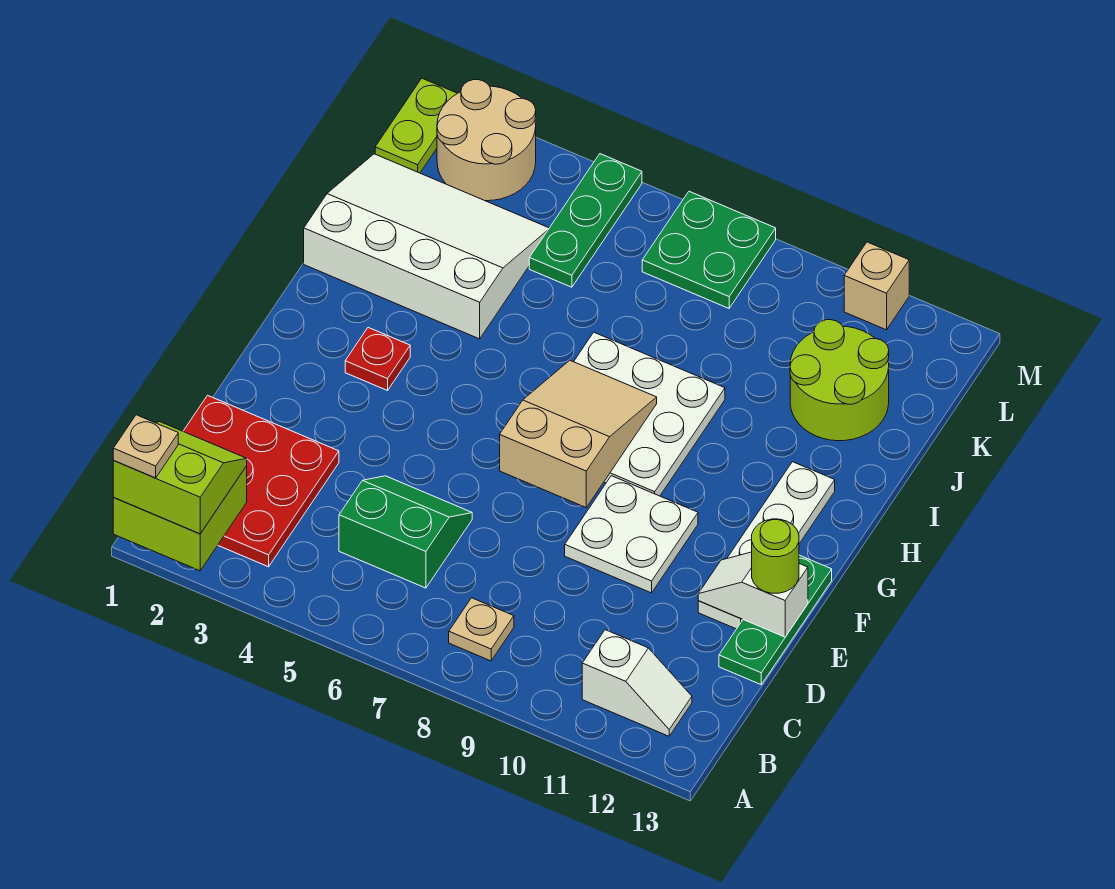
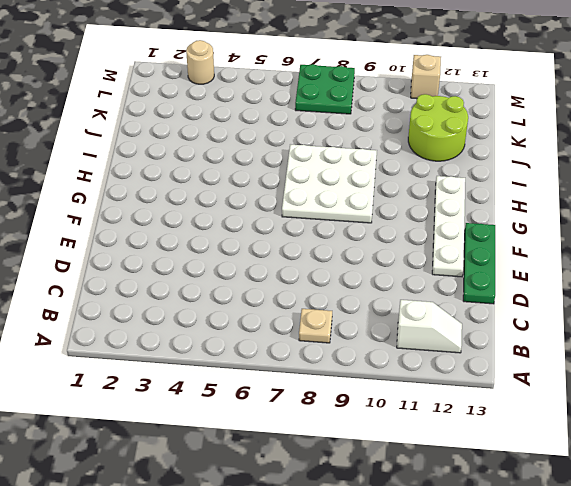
tan round brick M3 level 1 -> tan round brick L2:M3 level 1
none -> red plate B1:D3 level 1
none -> green slope C5:D6 level 1 top C
none -> white plate E9:F10 level 1

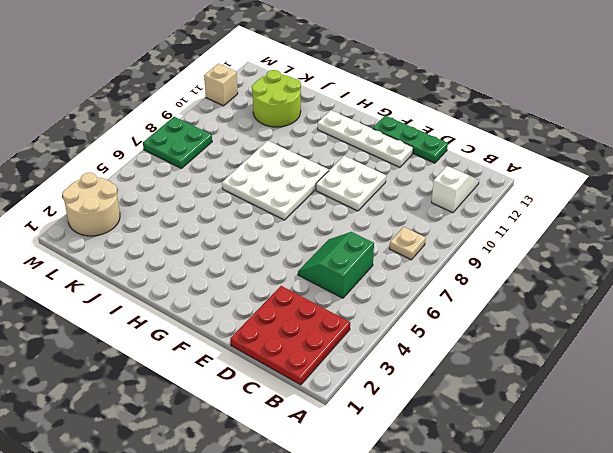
none -> red plate G3 level 1
none -> white slope I1:K4 level 1 top I
none -> green plate K5:M5 level 1

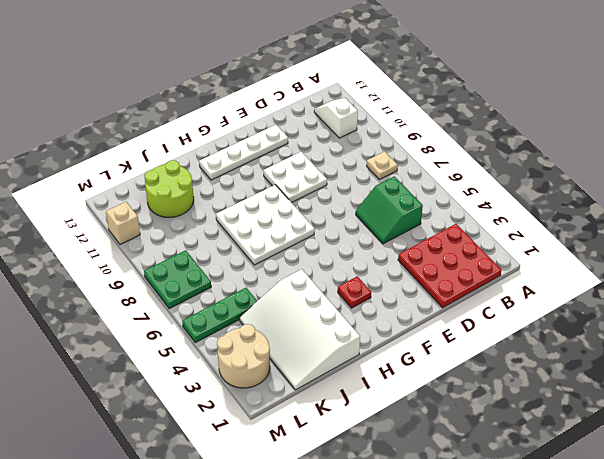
none -> green plate D13:F13 level 1
none -> lime plate L1:M1 level 1
none -> lime brick A1:B2 level 2

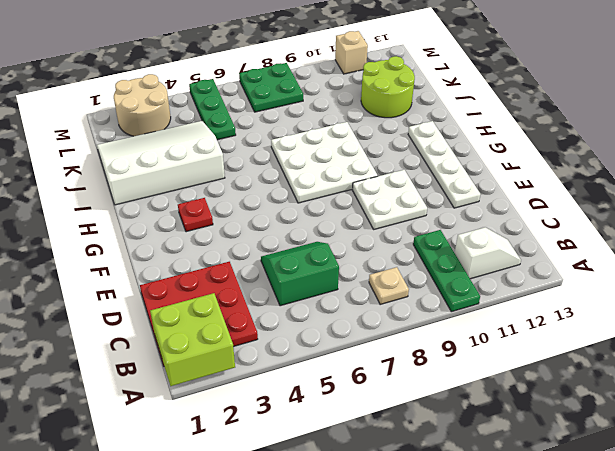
green plate A10:C10 level 1 -> green plate D13:F13 level 1
none -> lime plate L1:M1 level 1
none -> white slope E12:E13 level 2 top 13
none -> tan slope F7:H8 level 2 top F

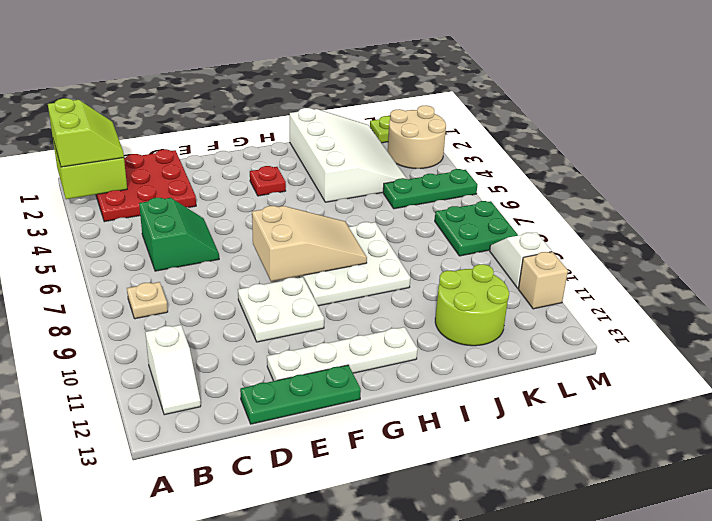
white slope M9:M10 level 1 top 10 -> white slope E12:E13 level 2 top 13
none -> lime round brick E13 level 3
none -> tan plate A1 level 4

